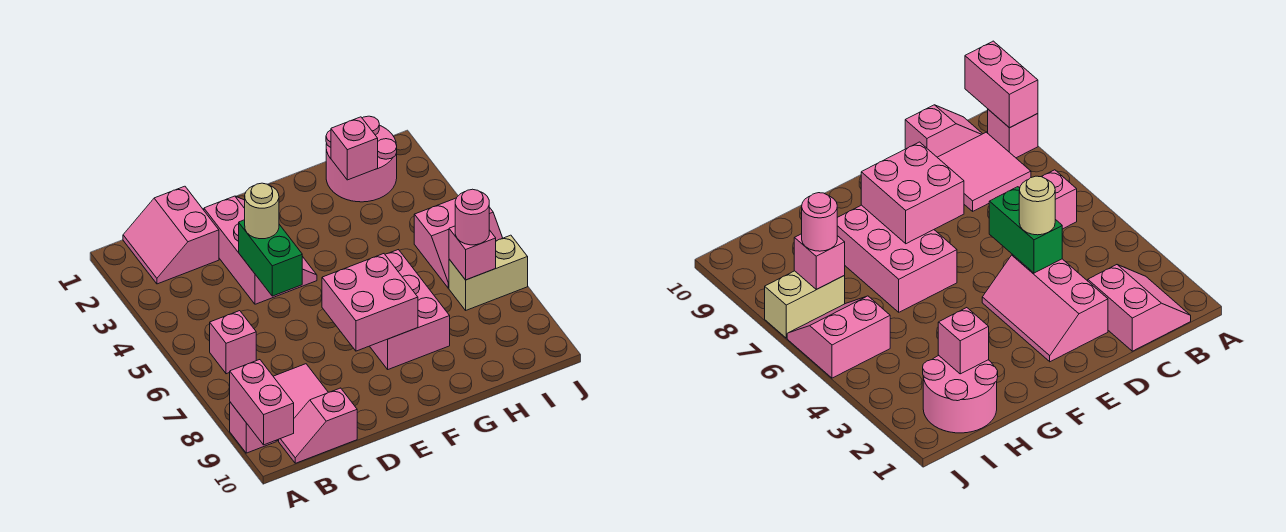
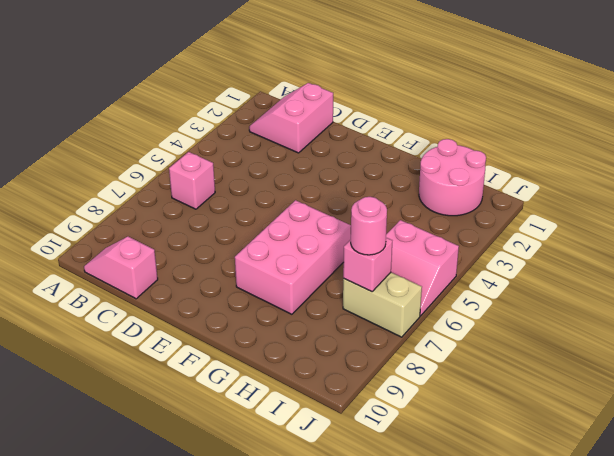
none -> pink brick A9 level 1
none -> pink tile B8:C9 level 1
none -> pink slope D2:E4 level 1 top D

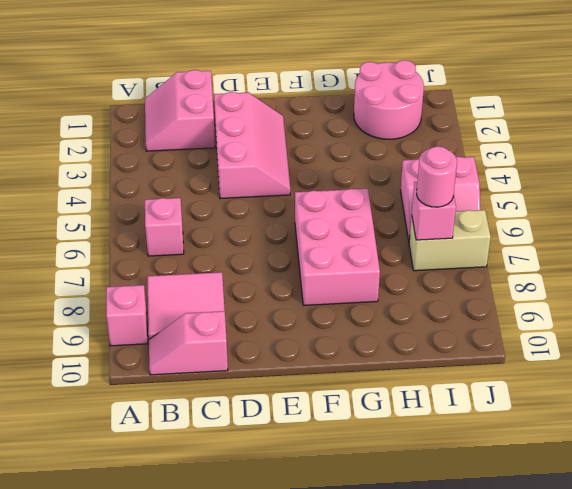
none -> pink brick A9:A10 level 2
none -> green brick D4:D5 level 2
none -> pink brick E7:F8 level 2

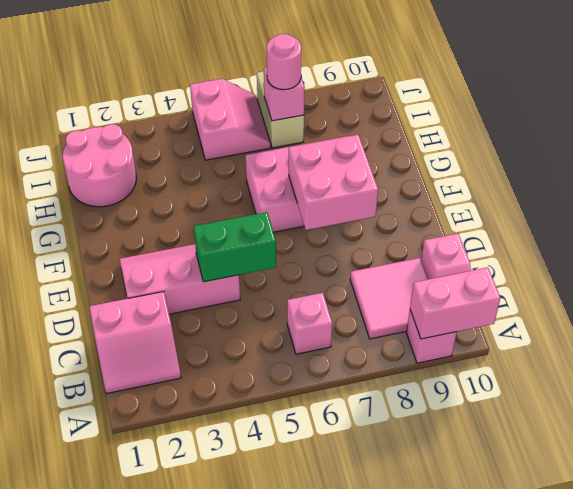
none -> pink brick H2 level 2
none -> tan round brick D4 level 3

